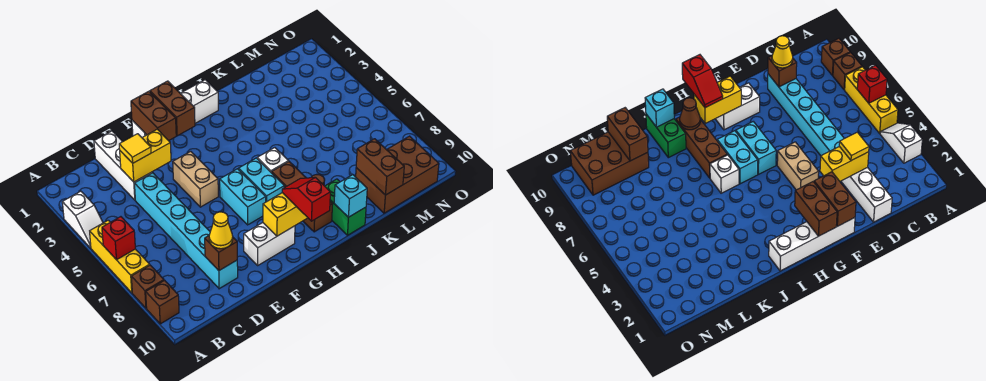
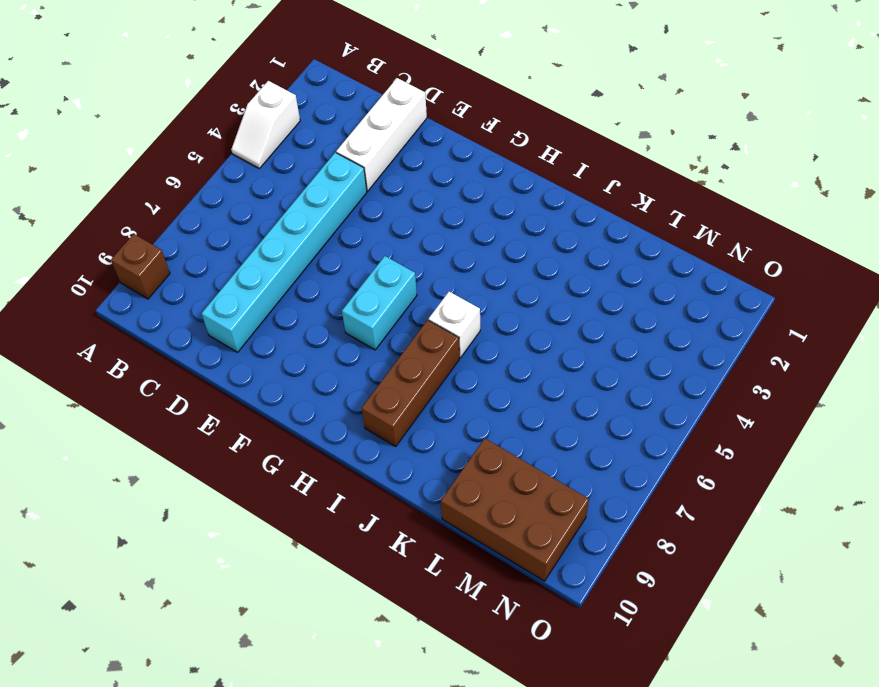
none -> yellow brick A5:A7 level 1
none -> brown brick A8 level 1
none -> white brick F1:I1 level 1

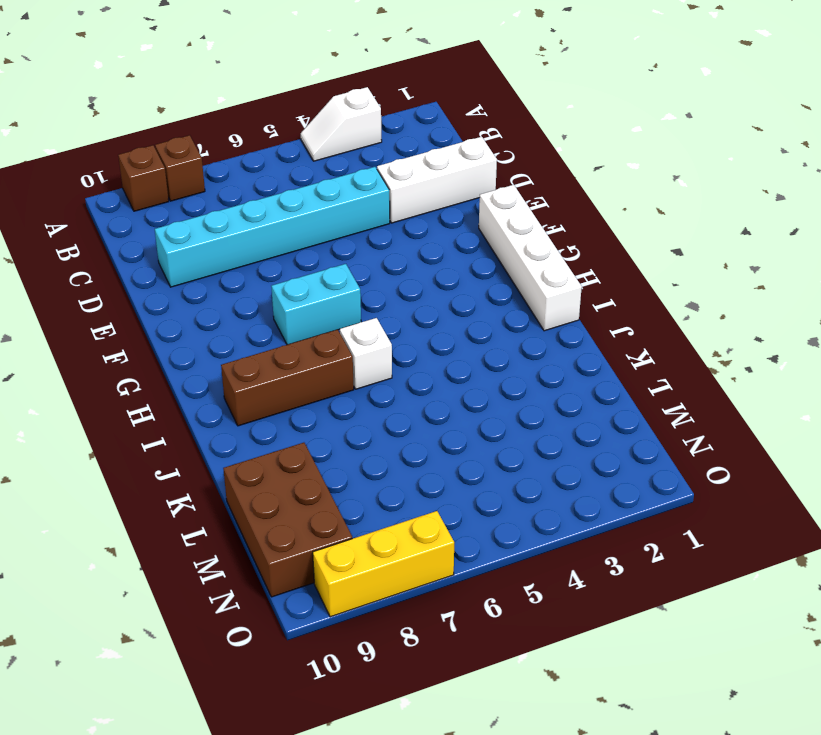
yellow brick O7:O9 level 1 -> yellow brick A5:A7 level 1
none -> tan brick F4:F5 level 1
none -> white brick F9:G9 level 1
none -> cyan brick H6:H7 level 1

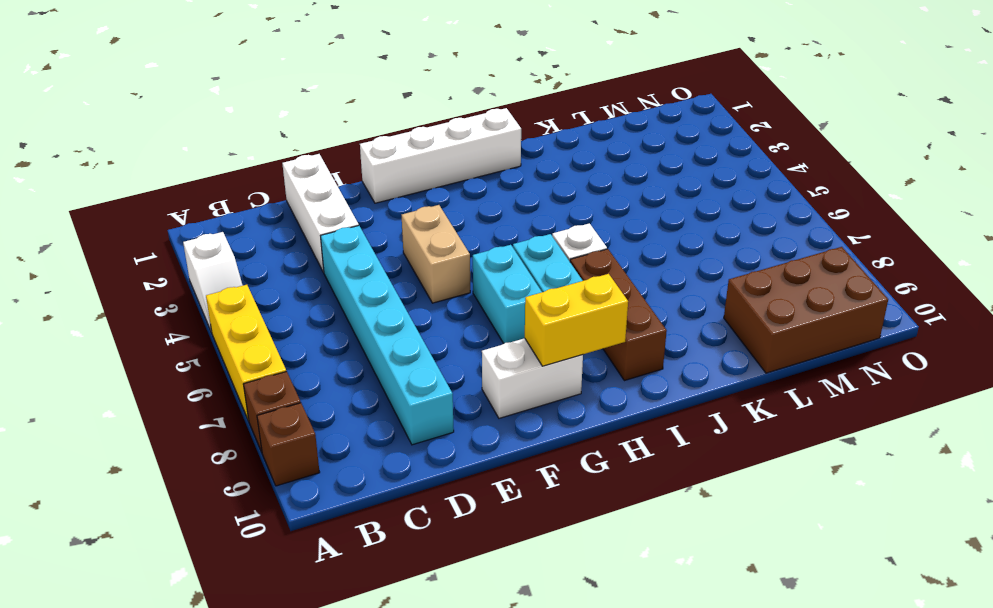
none -> green brick J9:J10 level 1
none -> red brick A6 level 2
none -> yellow brick D3:E3 level 2

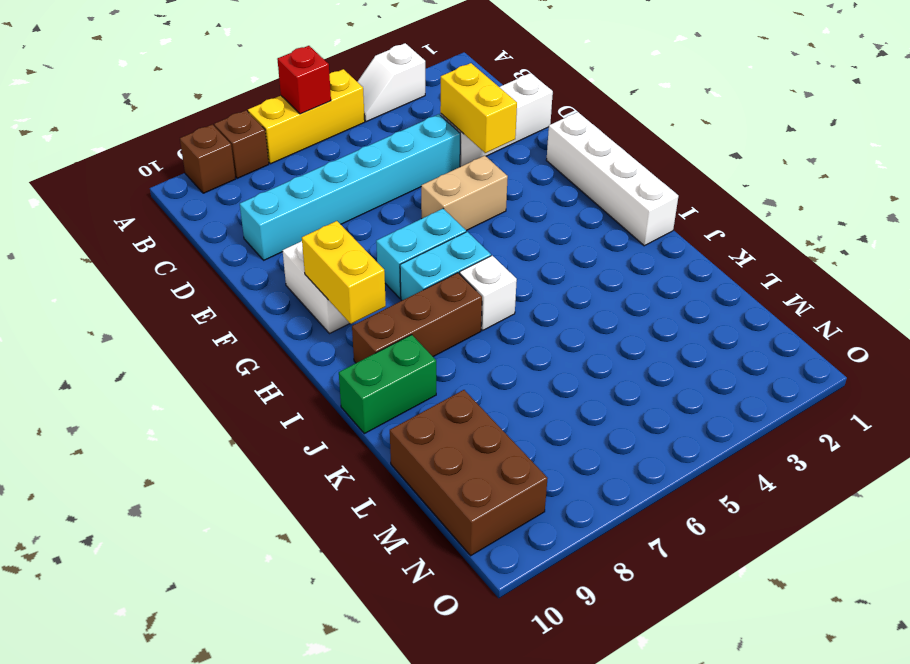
none -> brown brick D9 level 2
none -> brown brick F1:F2 level 2
none -> brown brick G1:G2 level 2

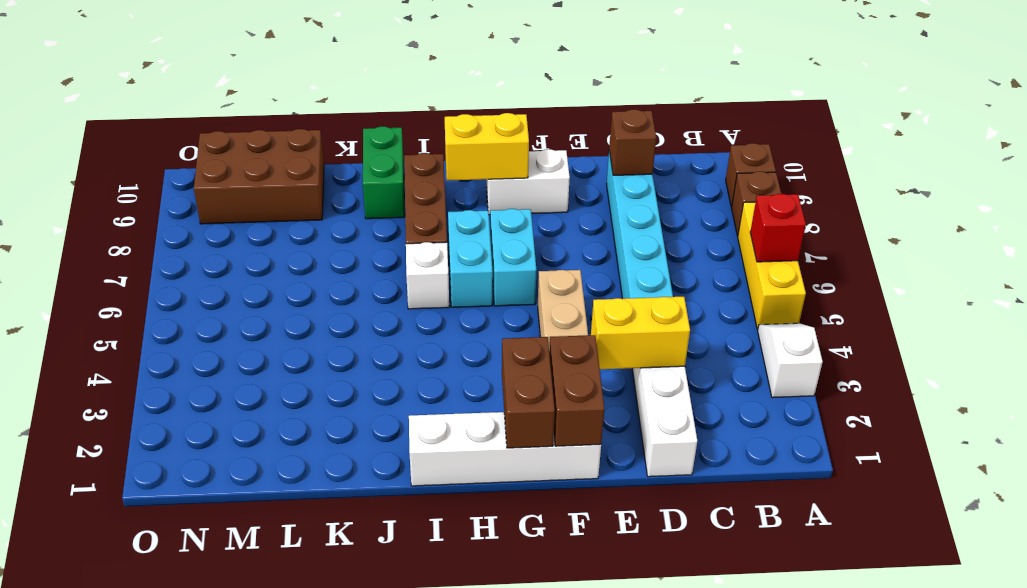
none -> brown cone I9 level 2
none -> cyan brick J10 level 2
none -> brown brick L9:L10 level 2

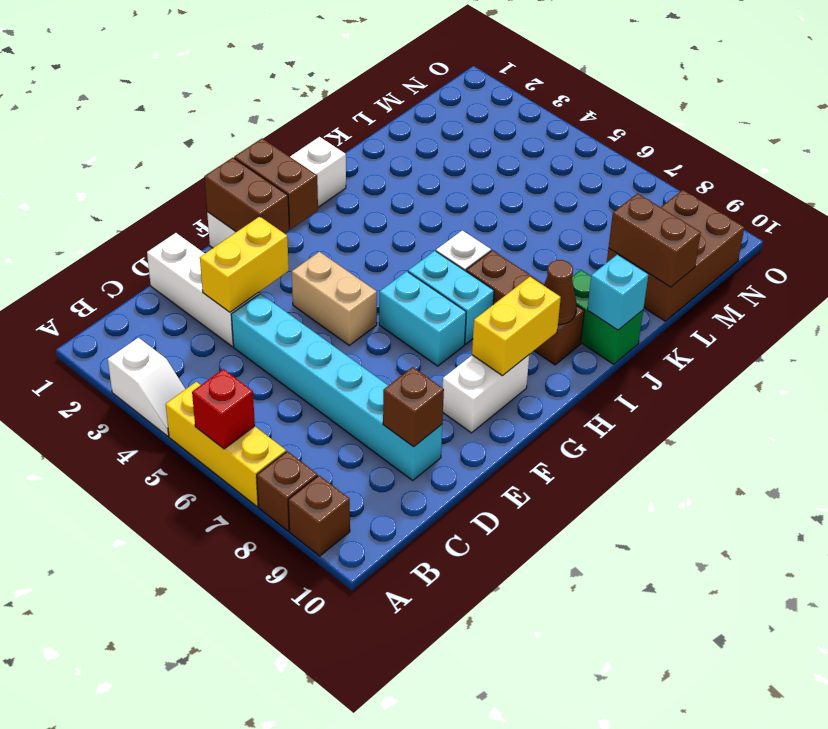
none -> yellow tile D3 level 3
none -> yellow cone D9 level 3
none -> red slope H9:H10 level 3 top 10

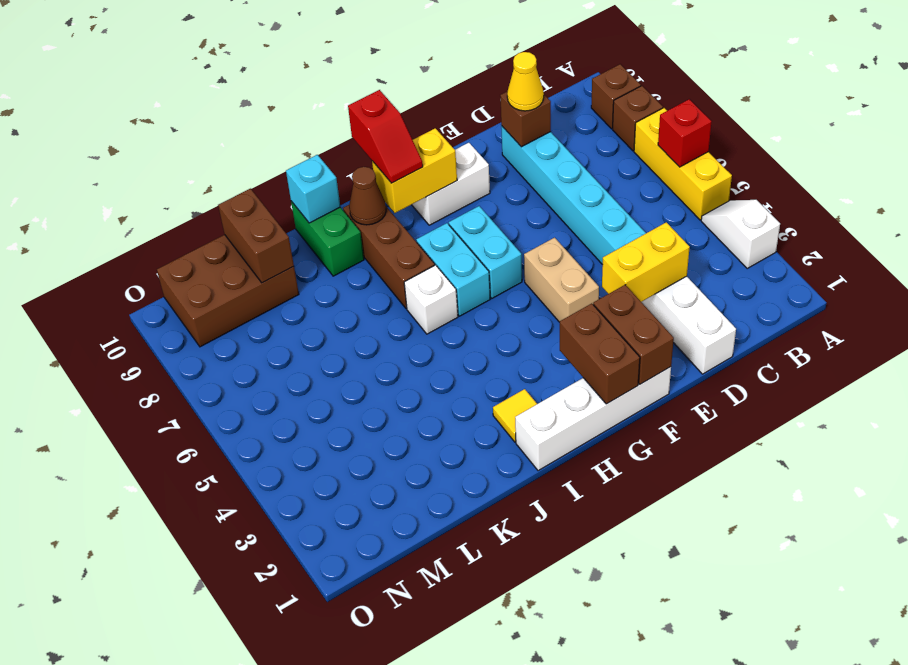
yellow tile I2 level 1 -> yellow tile D3 level 3

